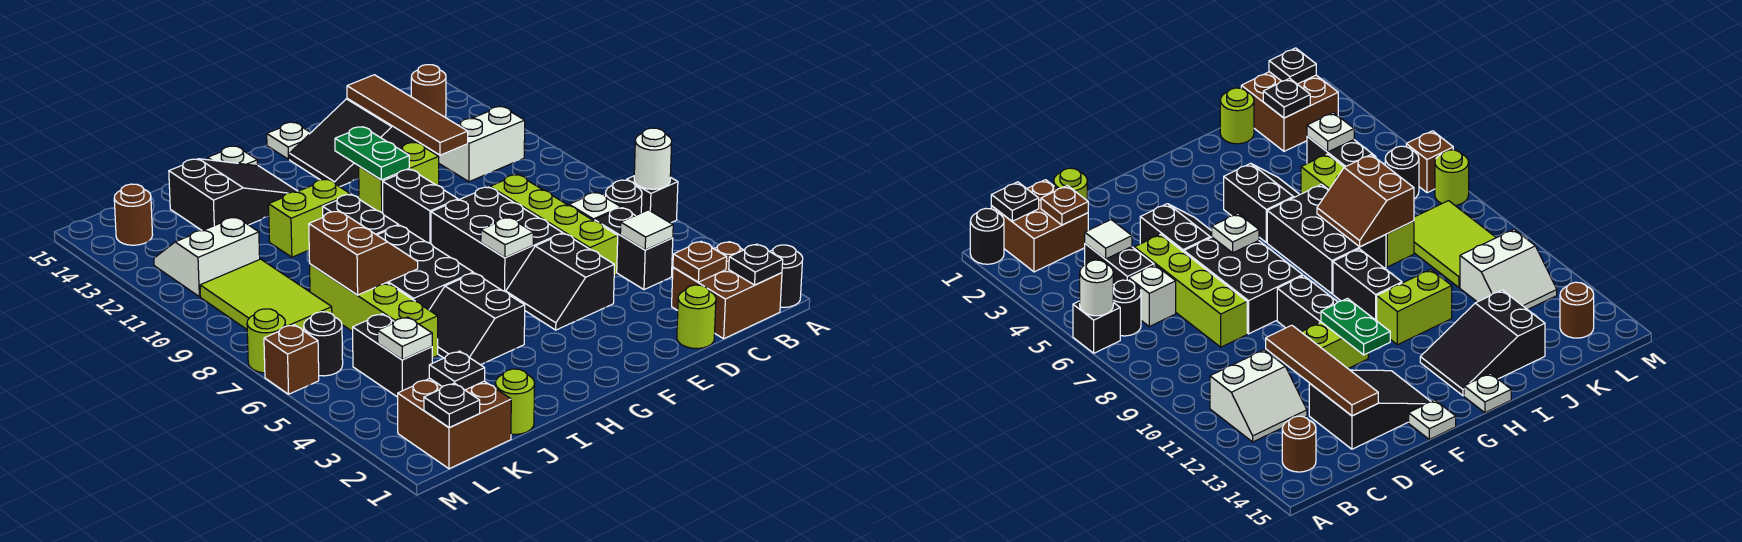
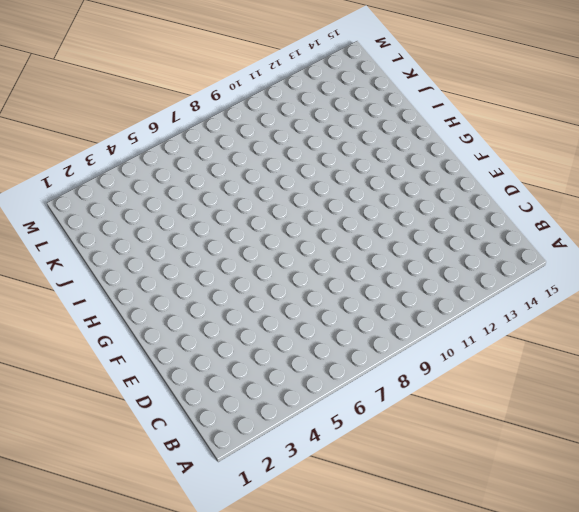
none -> black round brick A1 level 1
none -> black brick A6 level 1
none -> brown brick B1:C2 level 1
none -> black round brick B6 level 1

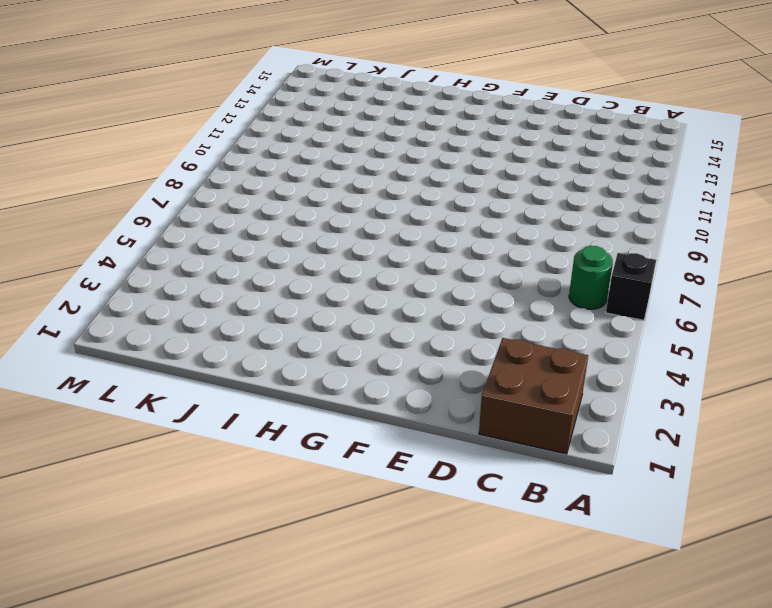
green round brick B6 level 1 -> black round brick B6 level 1
none -> black round brick A1 level 1
none -> white slope B11:C12 level 1 top 11
none -> brown round brick B14 level 1
none -> black brick C4:C5 level 1

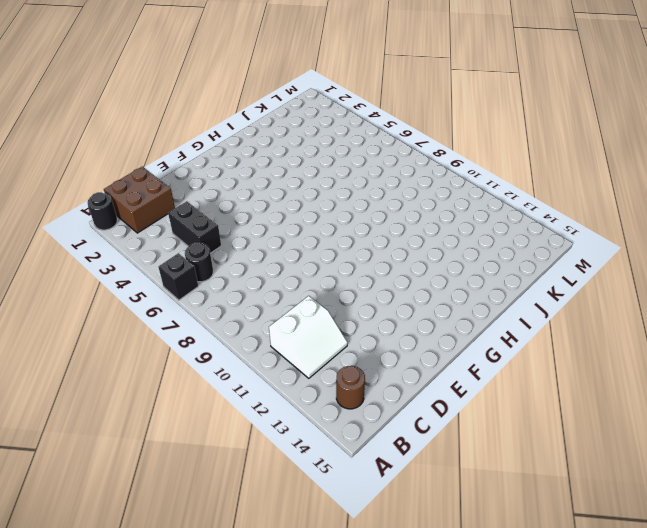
none -> white brick C6 level 1
none -> lime round brick D1 level 1
none -> lime brick D5:D8 level 1
none -> black slope D13:F14 level 1 top D

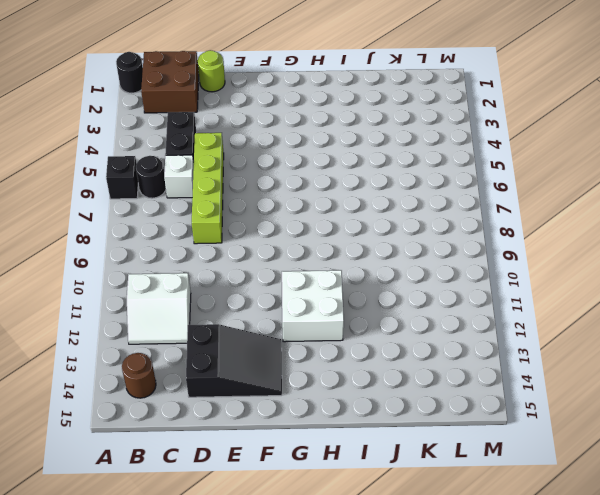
white brick G11:H12 level 1 -> lime brick H11:I11 level 1
none -> black slope E4:F5 level 1 top E
none -> black brick E6:F8 level 1
none -> lime brick E11:F11 level 1
none -> black brick F9:F10 level 1

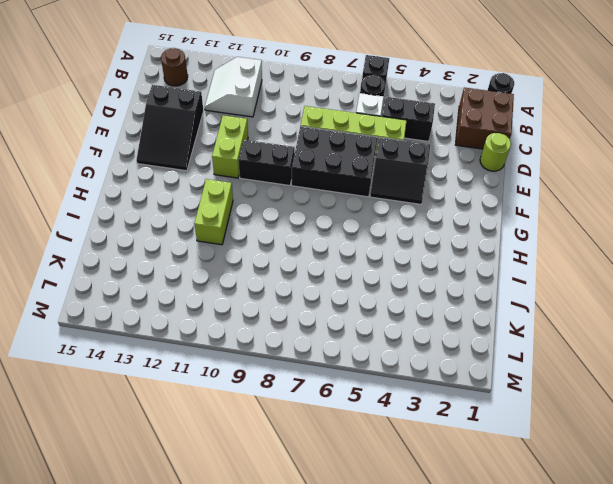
none -> white plate F15 level 1
none -> black slope H4:I5 level 1 top H
none -> black brick H6:I8 level 1
none -> black brick H9:H10 level 1

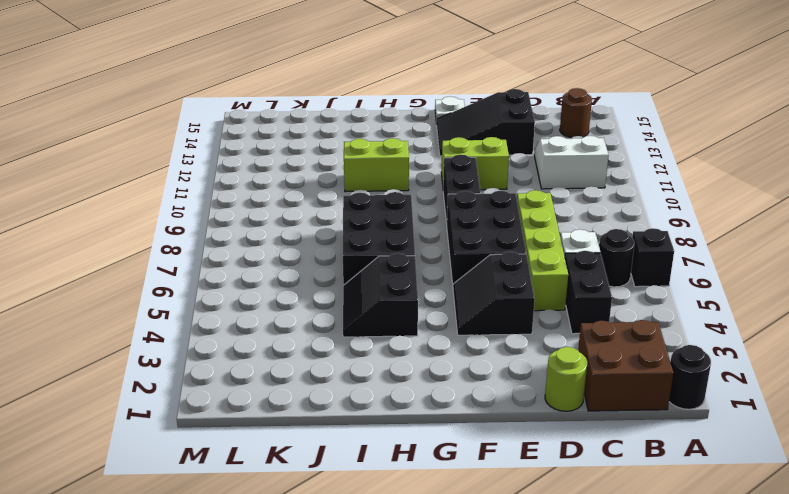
none -> black brick H9:H10 level 1
none -> black slope H13:J14 level 1 top J
none -> white plate H15 level 1
none -> lime round brick J1 level 1

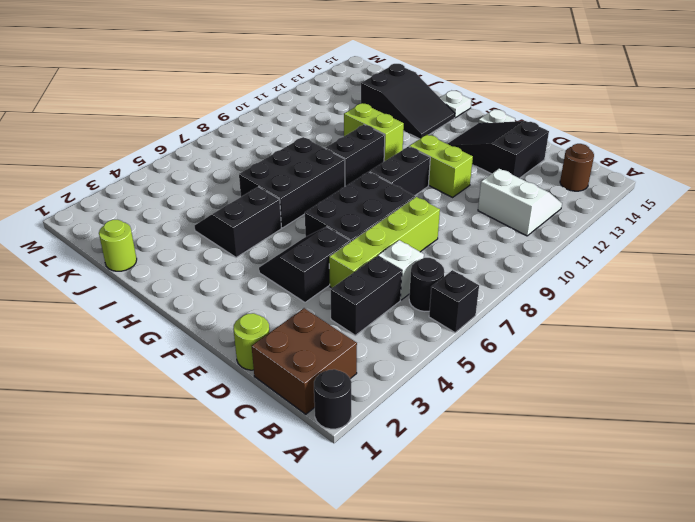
none -> lime brick J5:J8 level 1
none -> brown brick K1:L2 level 1
none -> black brick K4:K5 level 1
none -> lime tile K8:L10 level 1

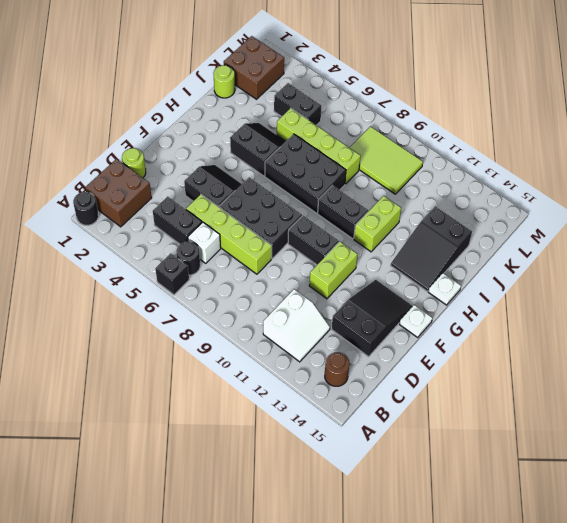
none -> white slope K11:L12 level 1 top 11
none -> black round brick L6 level 1
none -> brown round brick L14 level 1
none -> brown brick M6 level 1

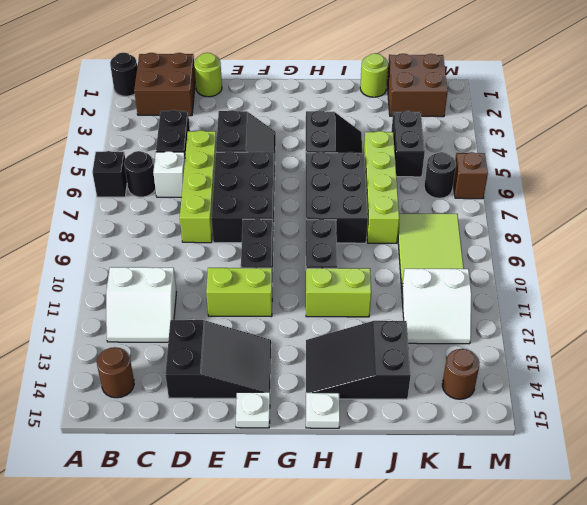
none -> lime round brick M7 level 1
none -> white round brick A6 level 2
none -> black plate B1 level 2
none -> brown plate C2 level 2

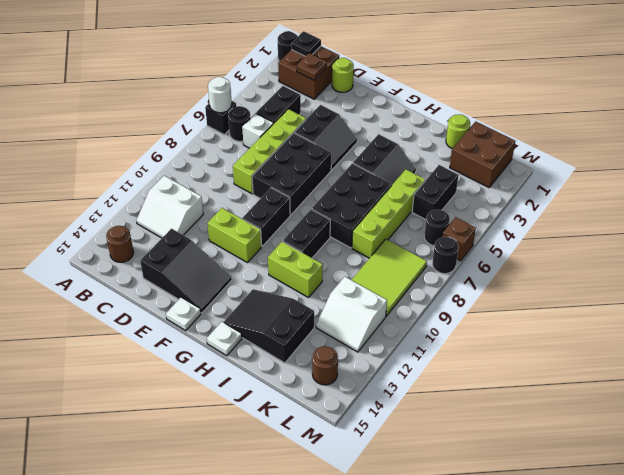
black round brick M7 level 1 -> lime round brick M7 level 1
none -> white tile C4 level 2
none -> brown tile D11:D14 level 2
none -> white plate F6 level 2
none -> green plate F11:F12 level 2

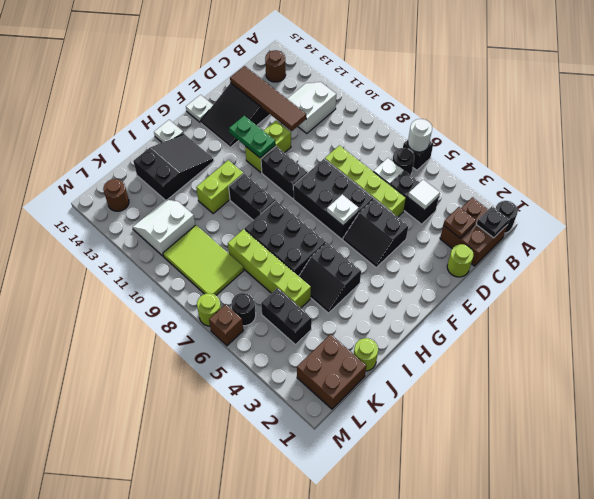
none -> brown slope I7:J8 level 2 top J
none -> black plate K2 level 2
none -> white plate K4 level 2
none -> black plate L1 level 2

